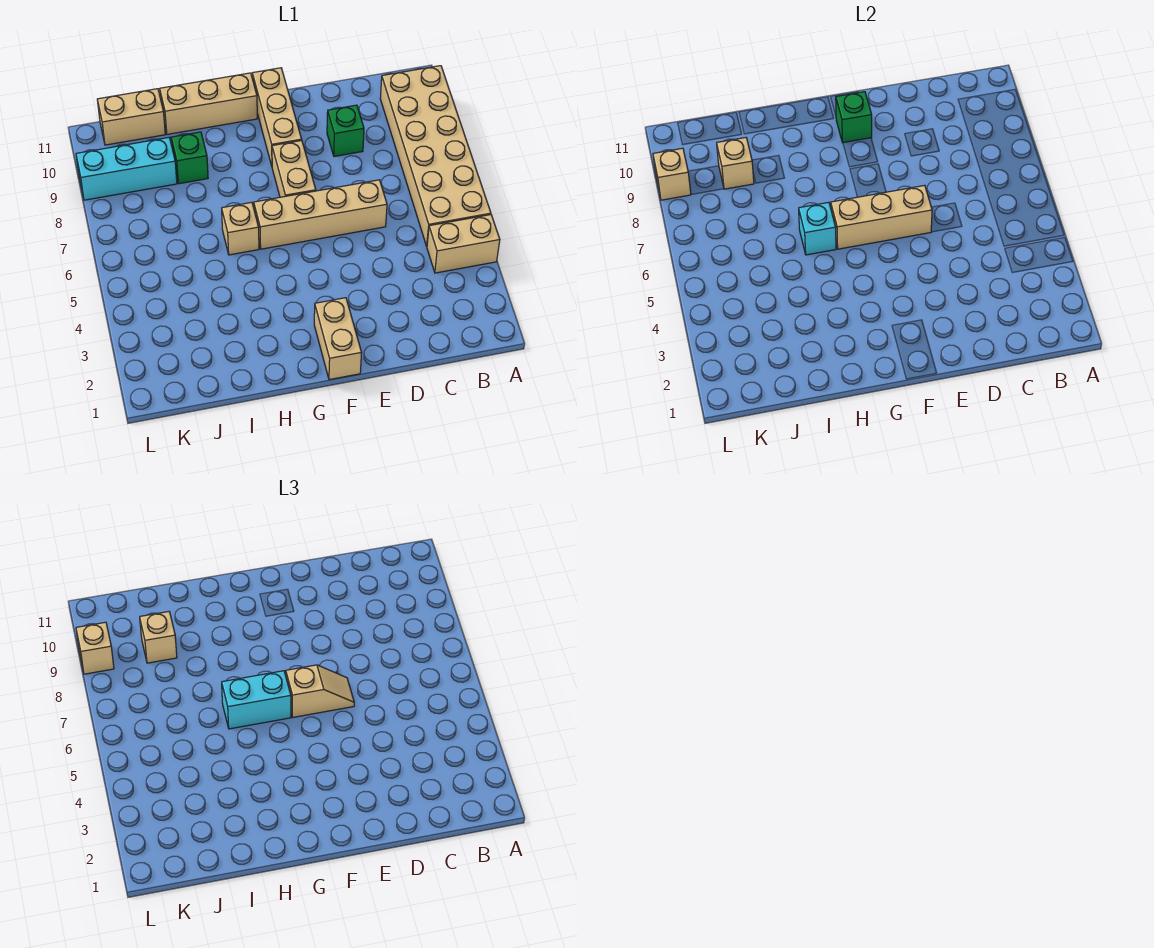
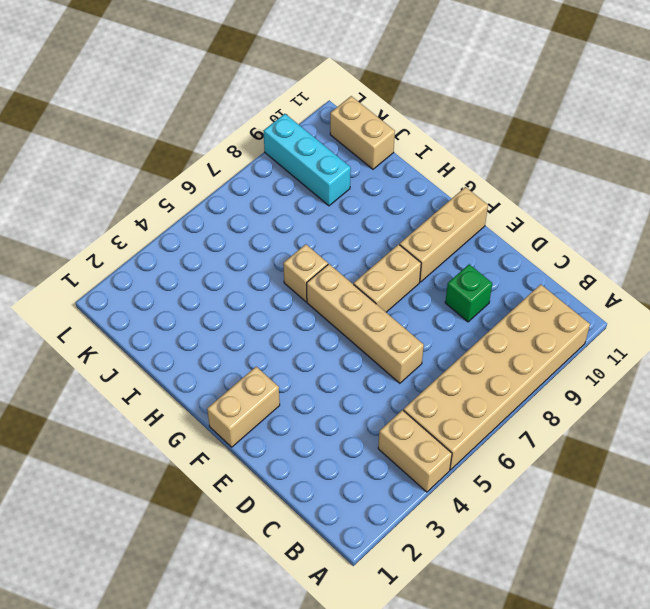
none -> tan brick G11:I11 level 1
none -> green brick I9 level 1
none -> tan brick E6:G6 level 2

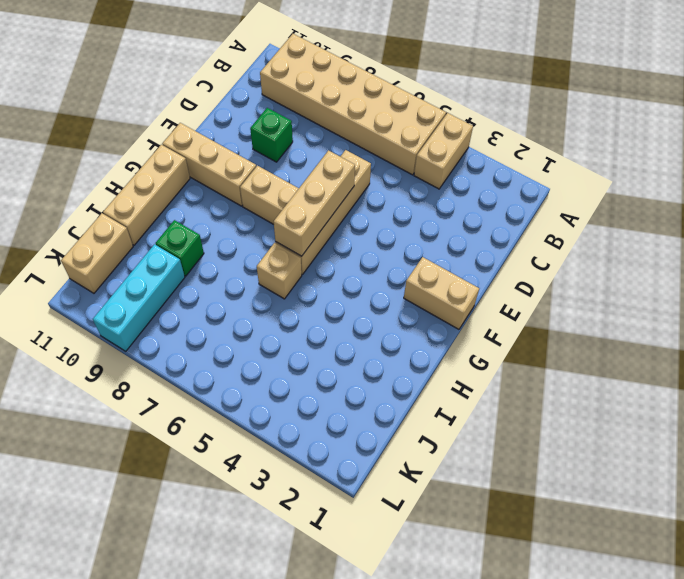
none -> green brick F10 level 2
none -> cyan brick H6 level 2
none -> tan brick J9 level 2

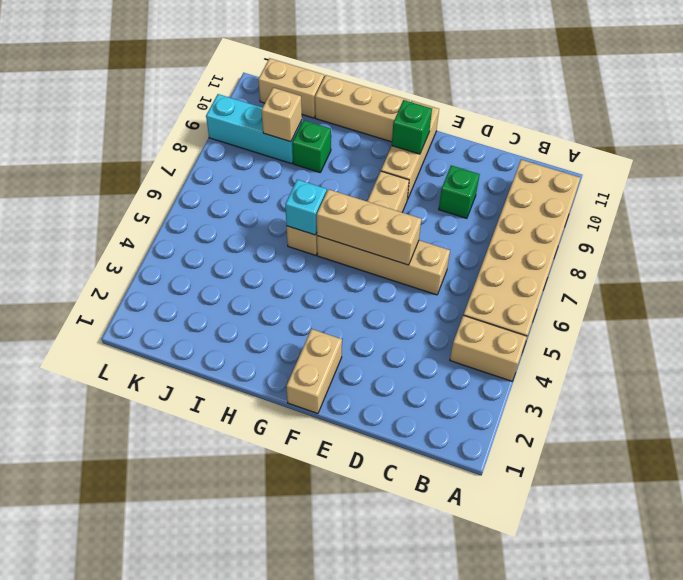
none -> tan brick L9 level 2
none -> tan slope E6:F6 level 3 top F
none -> cyan brick G6:H6 level 3

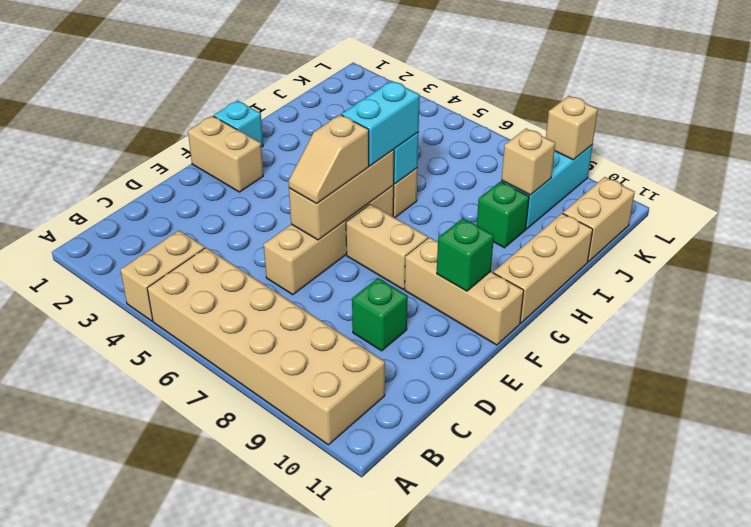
cyan brick G1 level 1 -> none
none -> tan brick J9 level 3
none -> tan brick L9 level 3

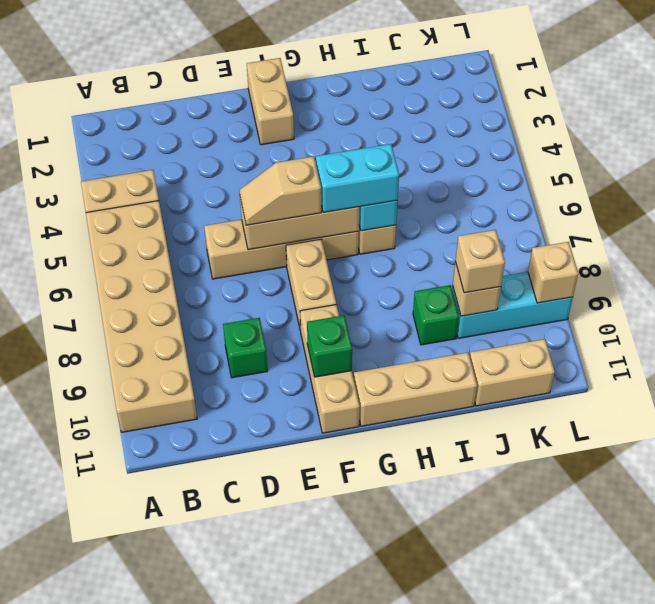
none -> tan brick L9 level 3

